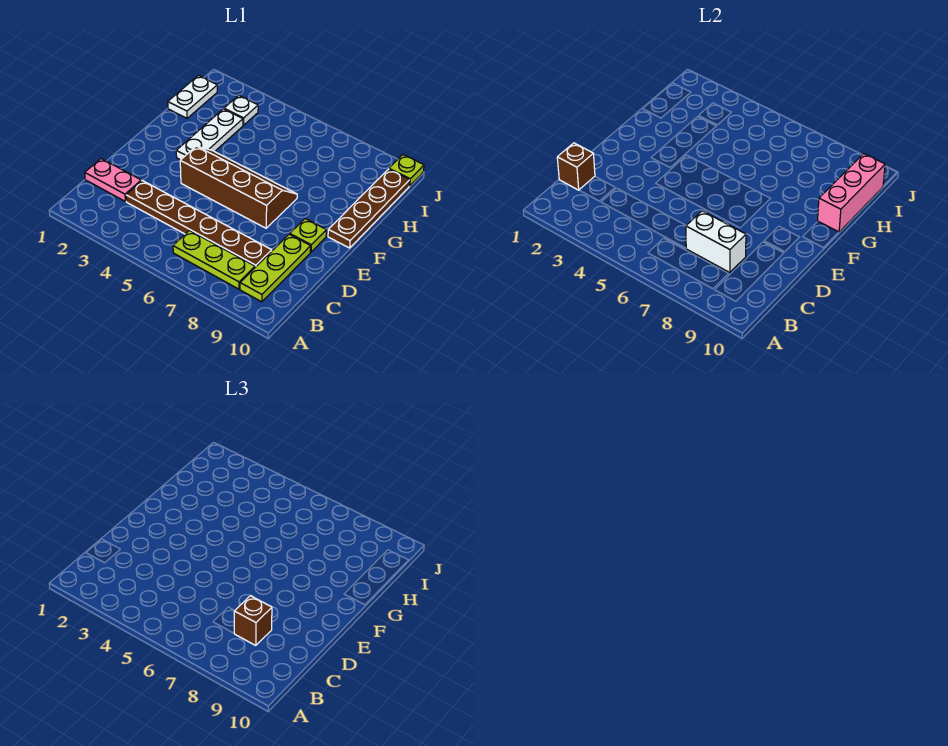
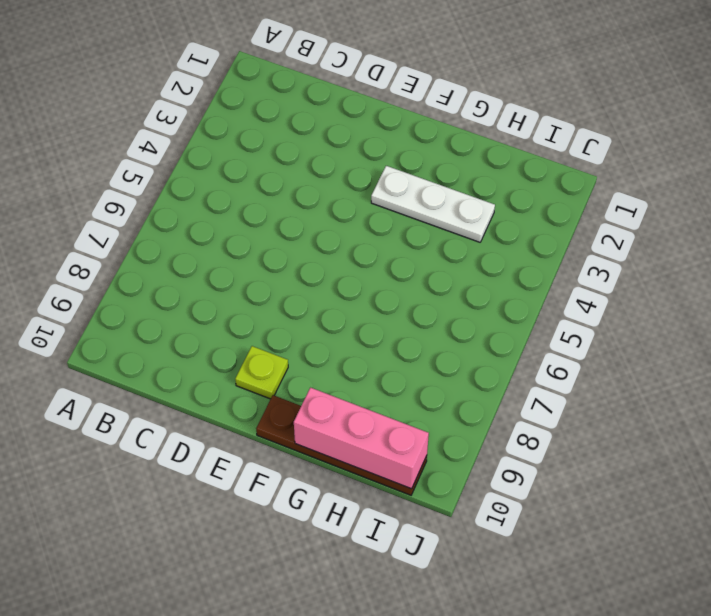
none -> lime plate B6:B8 level 1
none -> lime plate B9:D9 level 1
none -> pink plate C1:C2 level 1

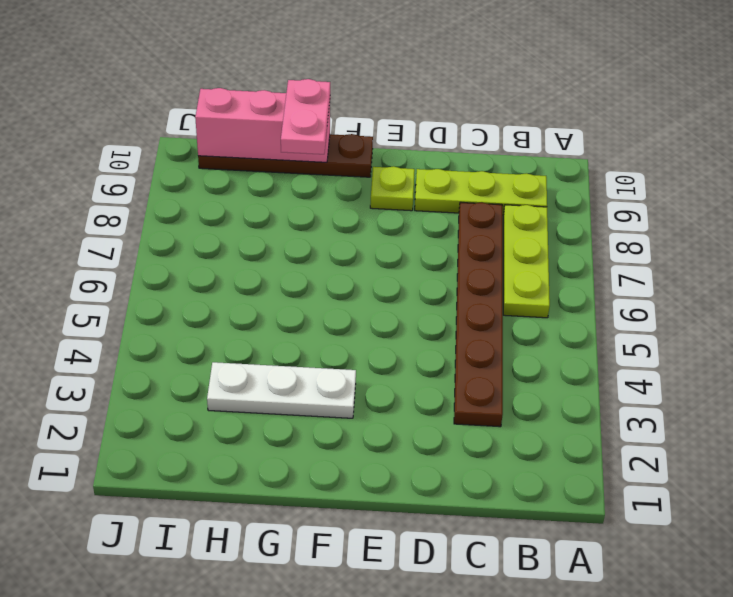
pink plate G9:G10 level 3 -> pink plate C1:C2 level 1
none -> brown slope E4:F7 level 1 top E
none -> white plate H1:I1 level 1
none -> white plate I3 level 1

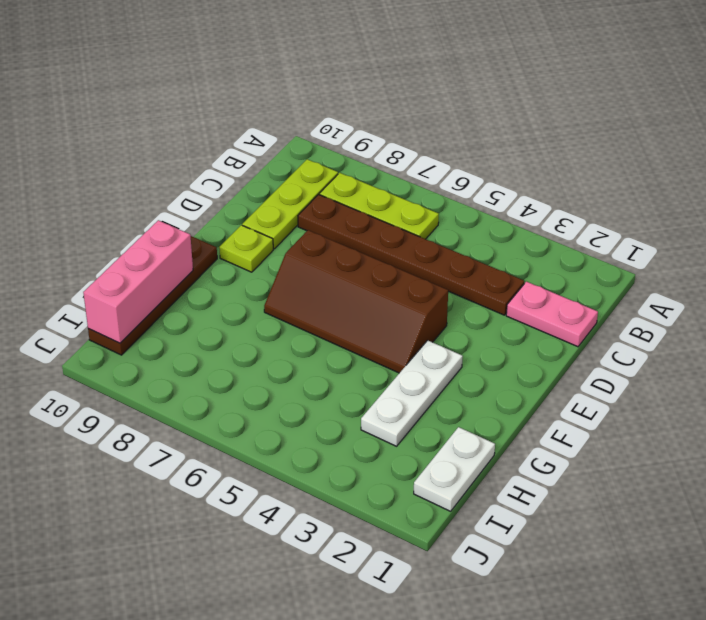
none -> white plate I3 level 1
none -> lime plate J10 level 1
none -> brown brick C1 level 2

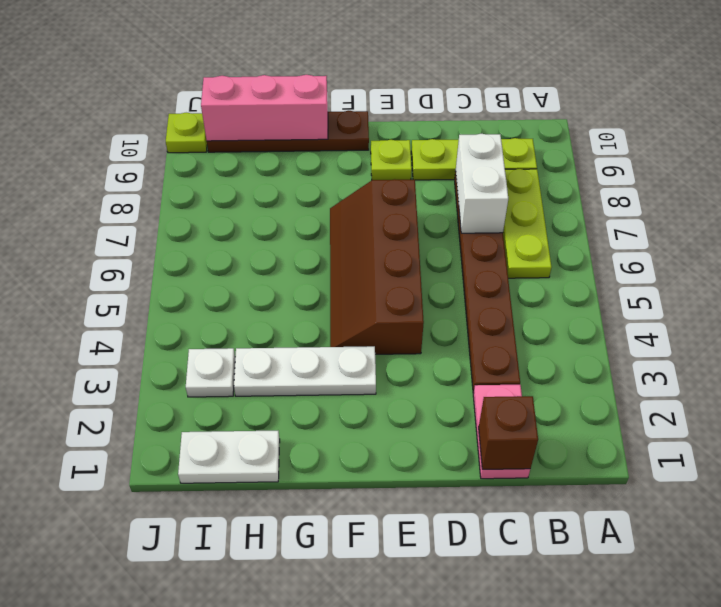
none -> brown brick C8 level 3

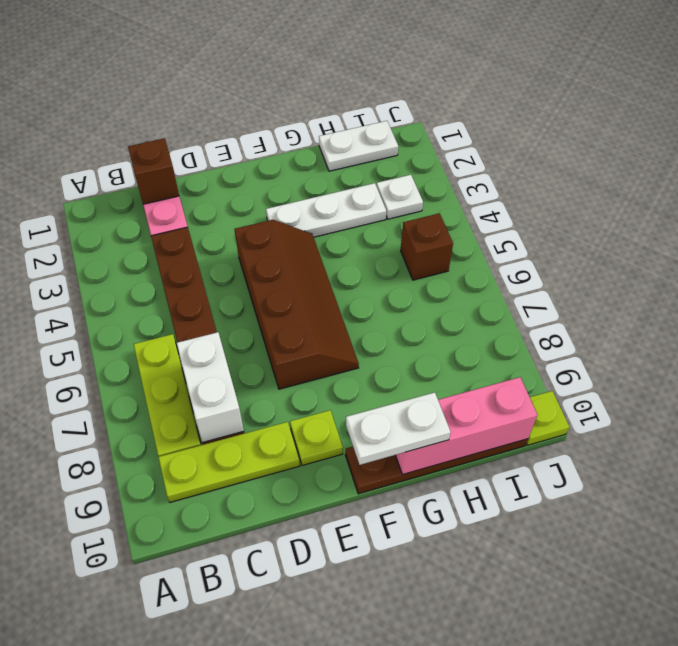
white plate F10:G10 level 3 -> none
brown brick I5 level 1 -> brown brick C8 level 3

